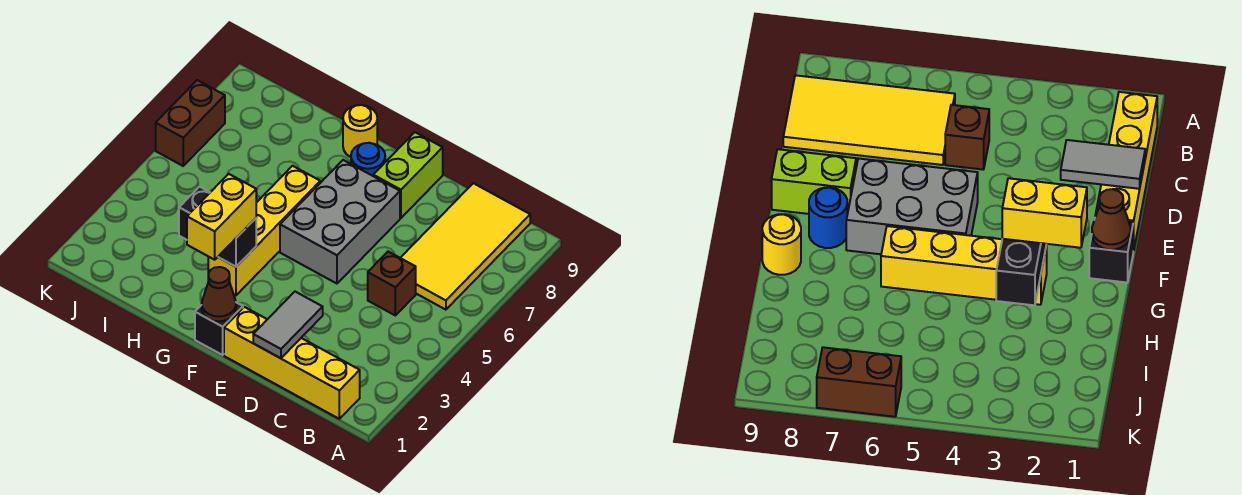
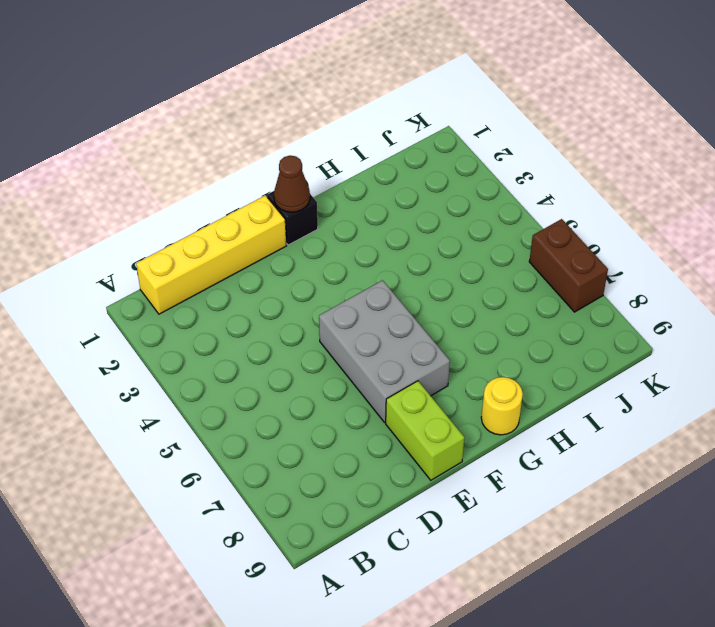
none -> yellow tile B6:C9 level 1
none -> brown brick C5 level 1
none -> blue round brick F8 level 1

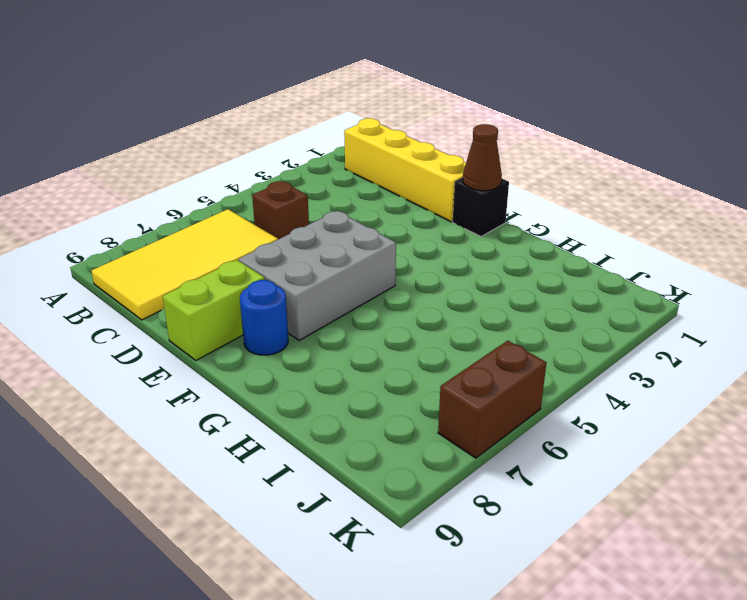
none -> yellow brick G3:G6 level 1
none -> yellow round brick G9 level 1
none -> grey tile D1:D2 level 2

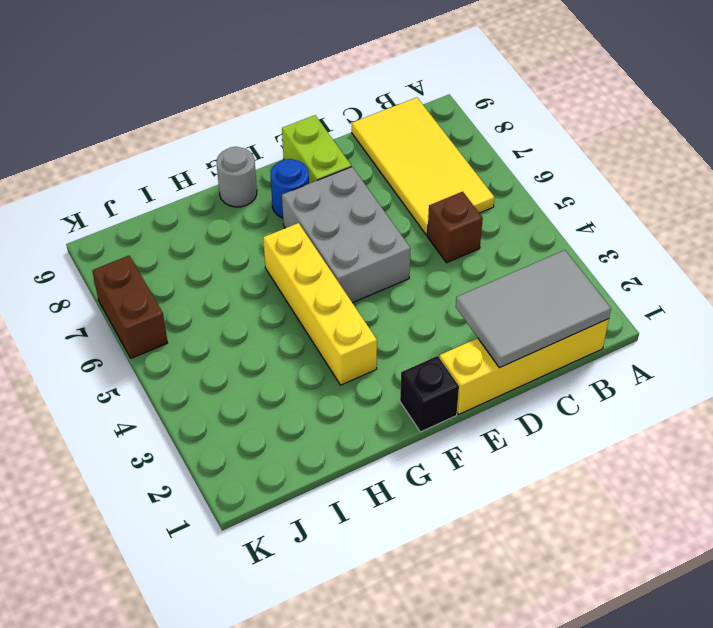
grey tile B1:D2 level 2 -> grey tile D1:D2 level 2
grey round brick G9 level 1 -> yellow round brick G9 level 1
none -> brown cone F1 level 2
none -> black brick G3:H3 level 2
none -> yellow brick G2:G3 level 3

